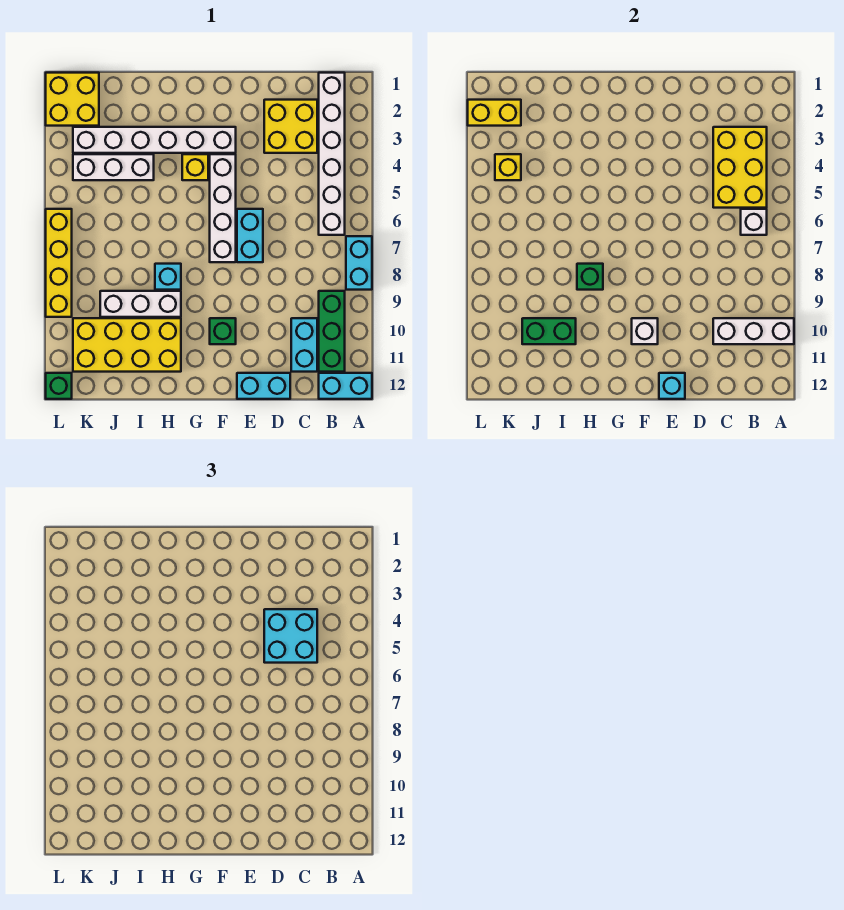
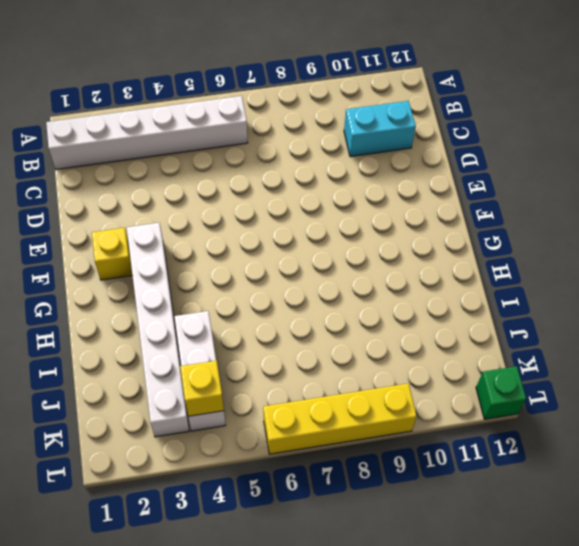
yellow brick F2 level 1 -> yellow brick G4 level 1
none -> cyan brick A7:A8 level 1
none -> cyan brick A12:B12 level 1
none -> green brick B9:B11 level 1

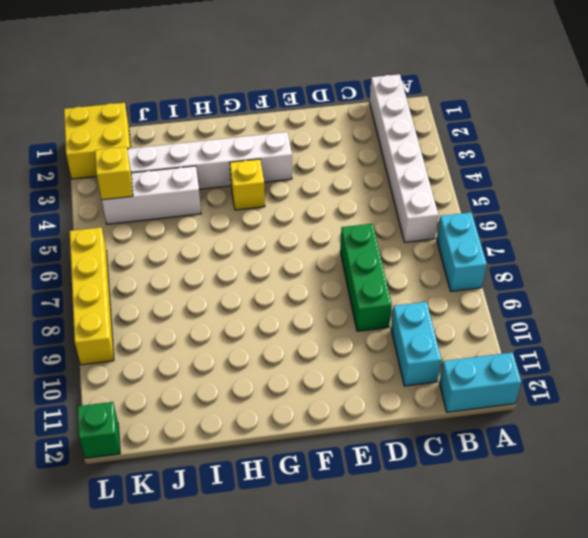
green brick D7:D9 level 1 -> green brick B9:B11 level 1
none -> yellow brick C2:D3 level 1
none -> cyan brick D12:E12 level 1
none -> cyan brick E6:E7 level 1

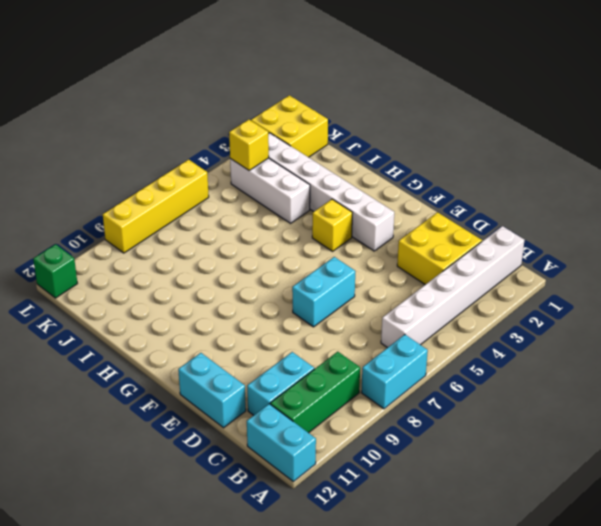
none -> white brick F4:F7 level 1
none -> green brick F10 level 1
none -> cyan brick H8 level 1

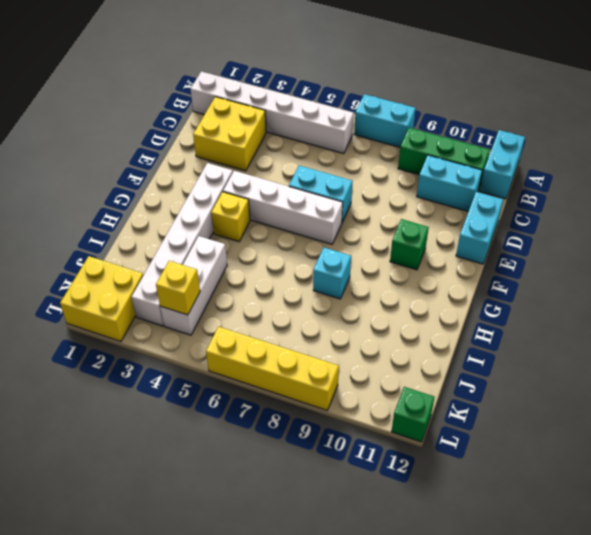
none -> white brick H9:J9 level 1
none -> yellow brick H10:K11 level 1
none -> white brick A10:C10 level 2

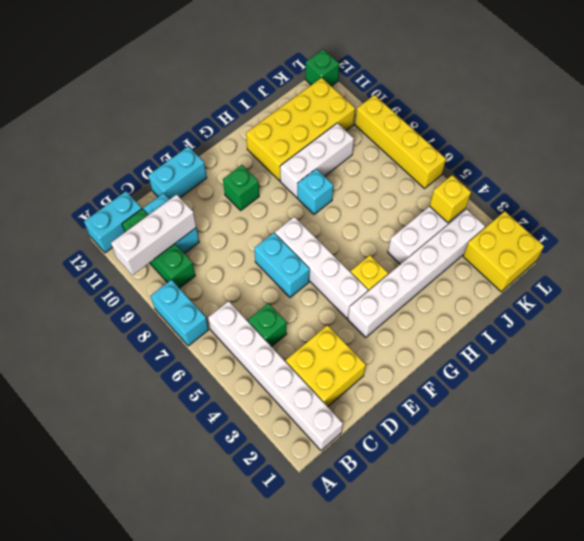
green brick C5 level 1 -> green brick H8 level 2
none -> yellow brick B3:C5 level 2
none -> white brick B6 level 2
none -> cyan brick E12 level 2

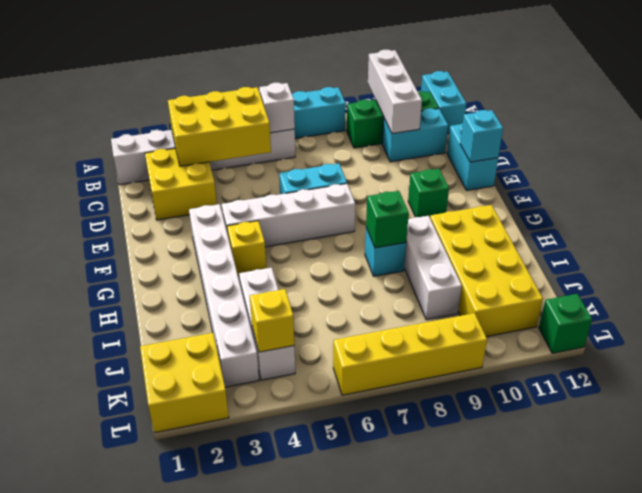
none -> white brick F10 level 2
none -> green brick I10:J10 level 2
none -> yellow brick K2:L2 level 2

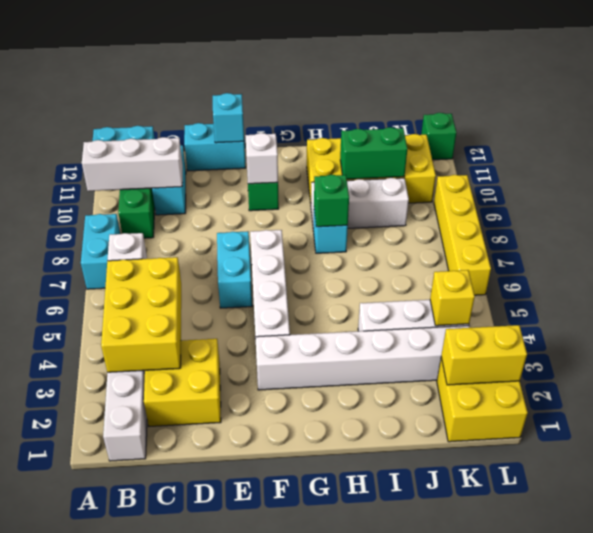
none -> yellow brick G4 level 1
none -> cyan brick C4:D5 level 3

